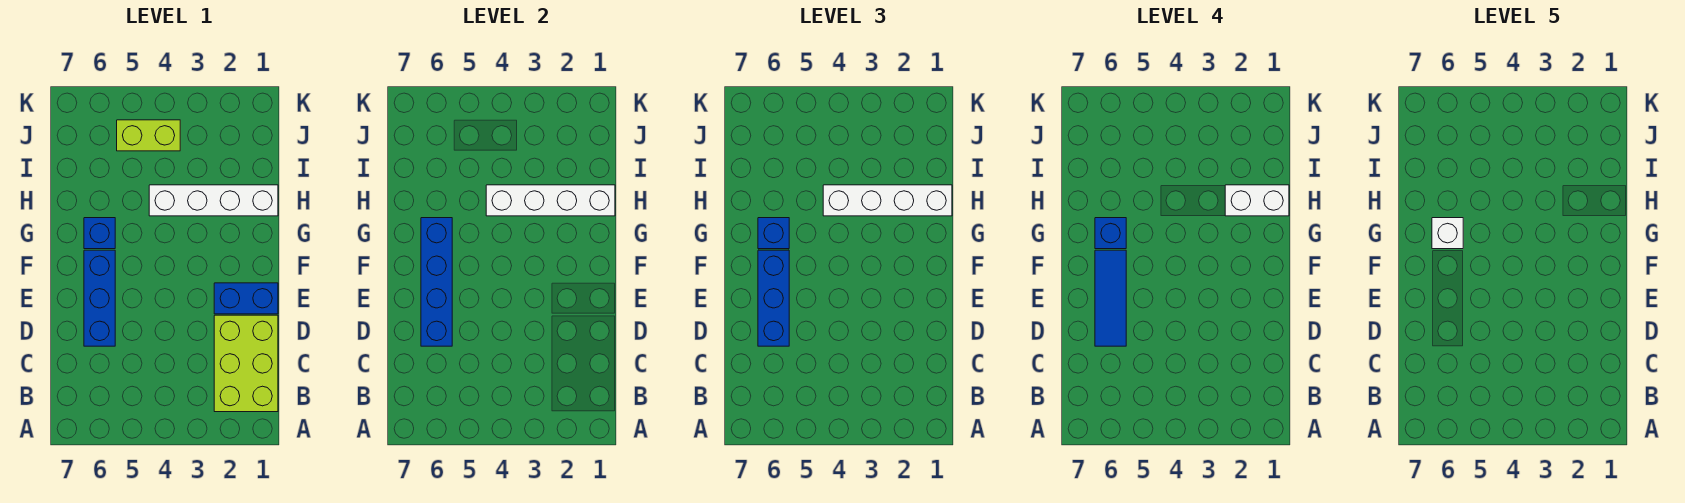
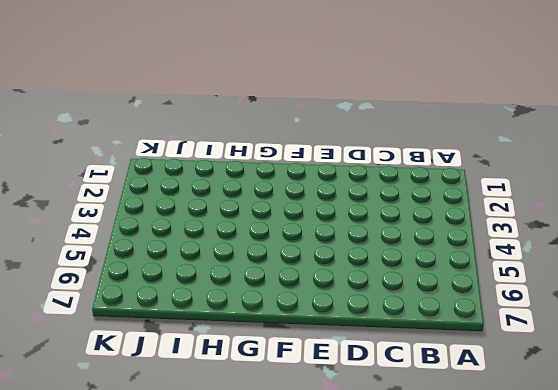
none -> lime brick B1:D2 level 1
none -> blue brick D6:F6 level 1
none -> blue brick E1:E2 level 1

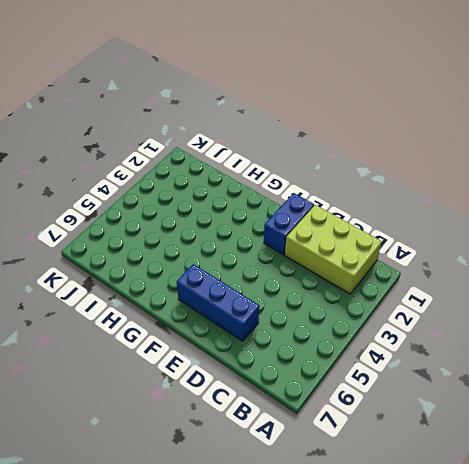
none -> blue brick G6 level 1
none -> white brick H1:H4 level 1
none -> lime brick J4:J5 level 1

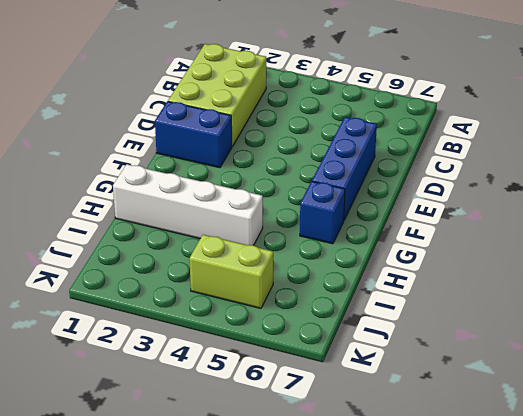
none -> blue brick D6:G6 level 2
none -> white brick H1:H4 level 2
none -> blue brick D6:F6 level 3

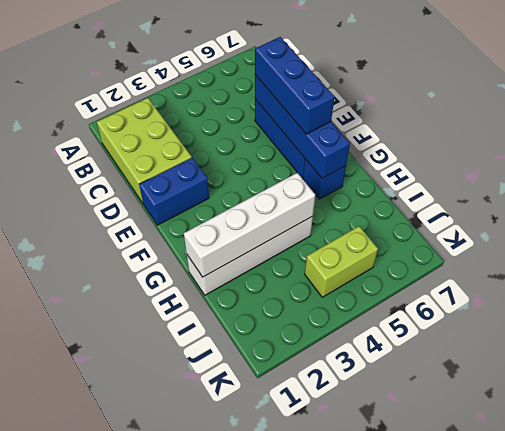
none -> blue brick G6 level 3
none -> white brick H1:H4 level 3
none -> blue tile D6:F6 level 4

